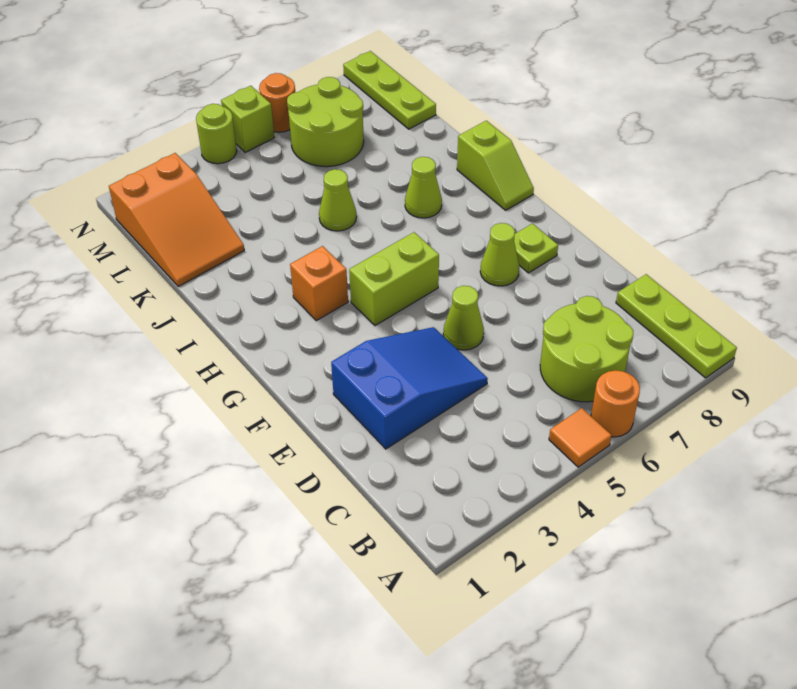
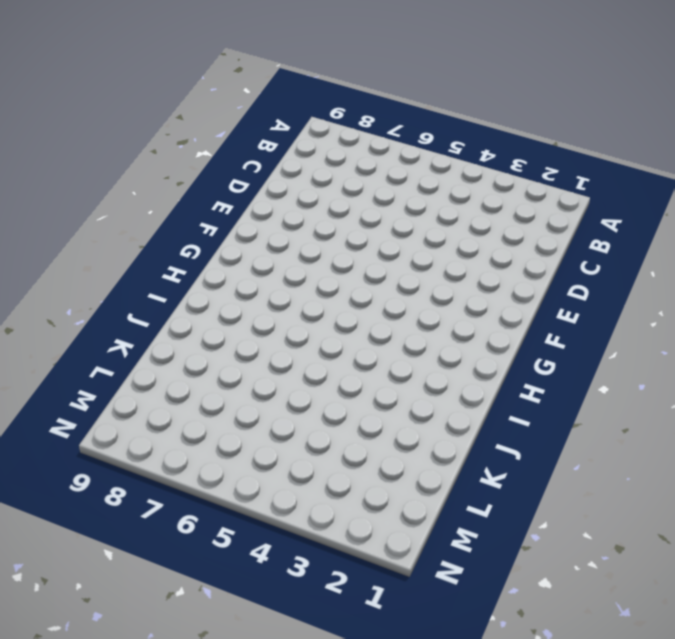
none -> orange tile A5 level 1
none -> orange round brick A6 level 1
none -> lime plate A9:C9 level 1

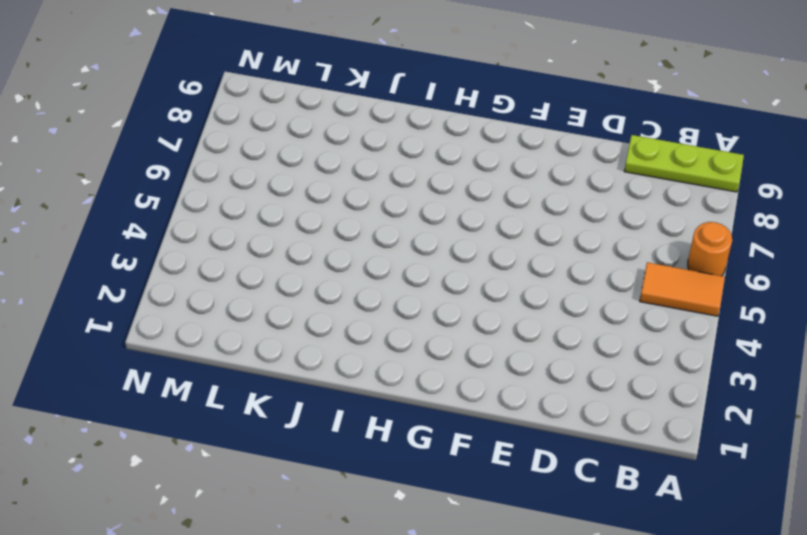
orange tile A5:B5 level 1 -> orange tile A5 level 1
none -> lime round brick B6:C7 level 1
none -> blue slope D2:E4 level 1 top 2
none -> lime cone E5 level 1

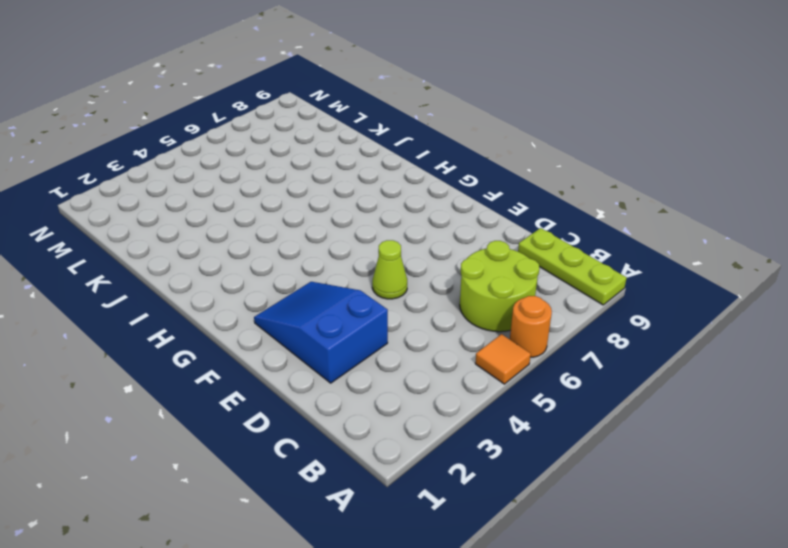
blue slope D2:F3 level 1 top D -> blue slope D2:E4 level 1 top 2
none -> lime cone F7 level 1
none -> lime plate F8 level 1
none -> lime brick G4:G5 level 1

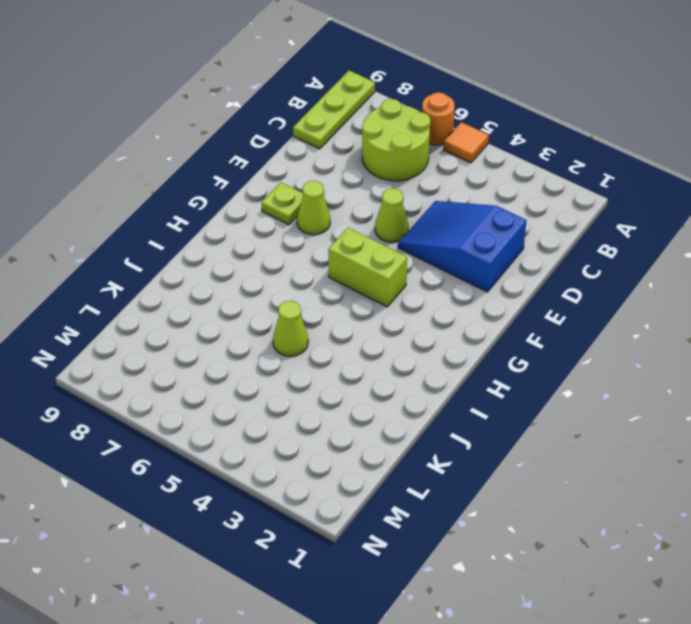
none -> orange brick H3 level 1
none -> lime slope H9:I9 level 1 top I
none -> lime cone I7 level 1

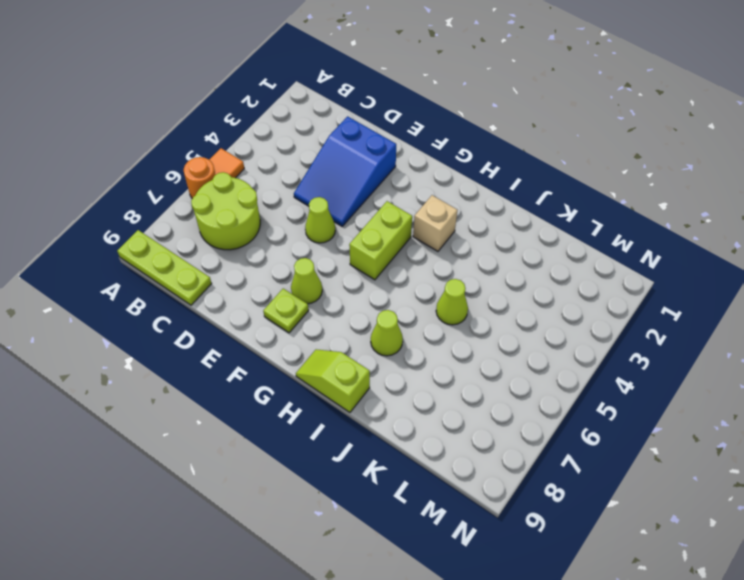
tan brick H3 level 1 -> orange brick H3 level 1
none -> orange slope K1:M2 level 1 top M
none -> lime round brick L6:M7 level 1
none -> lime plate L9:N9 level 1

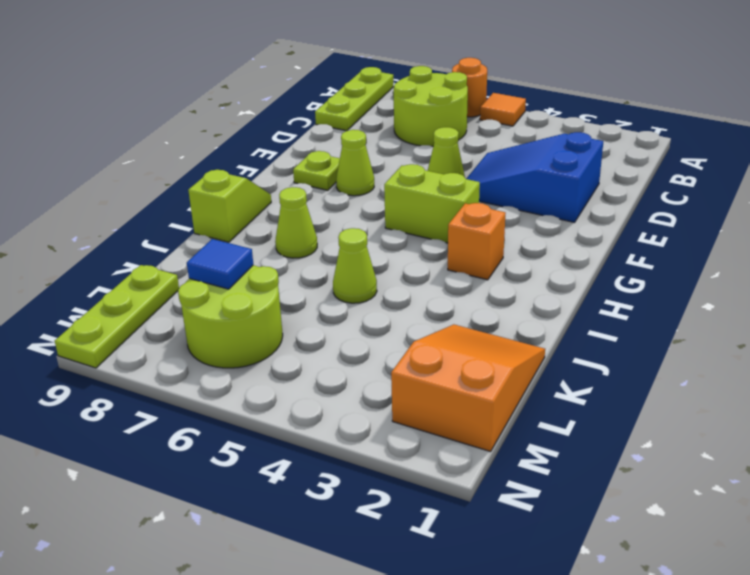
blue tile L7 level 2 -> none
none -> lime round brick N4 level 1
none -> lime brick N5 level 1
none -> orange round brick N6 level 1

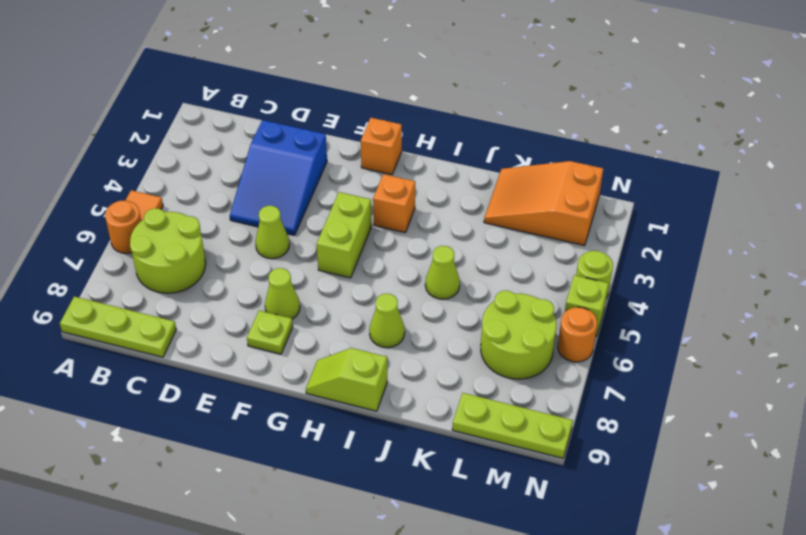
orange brick G1 level 1 -> none

